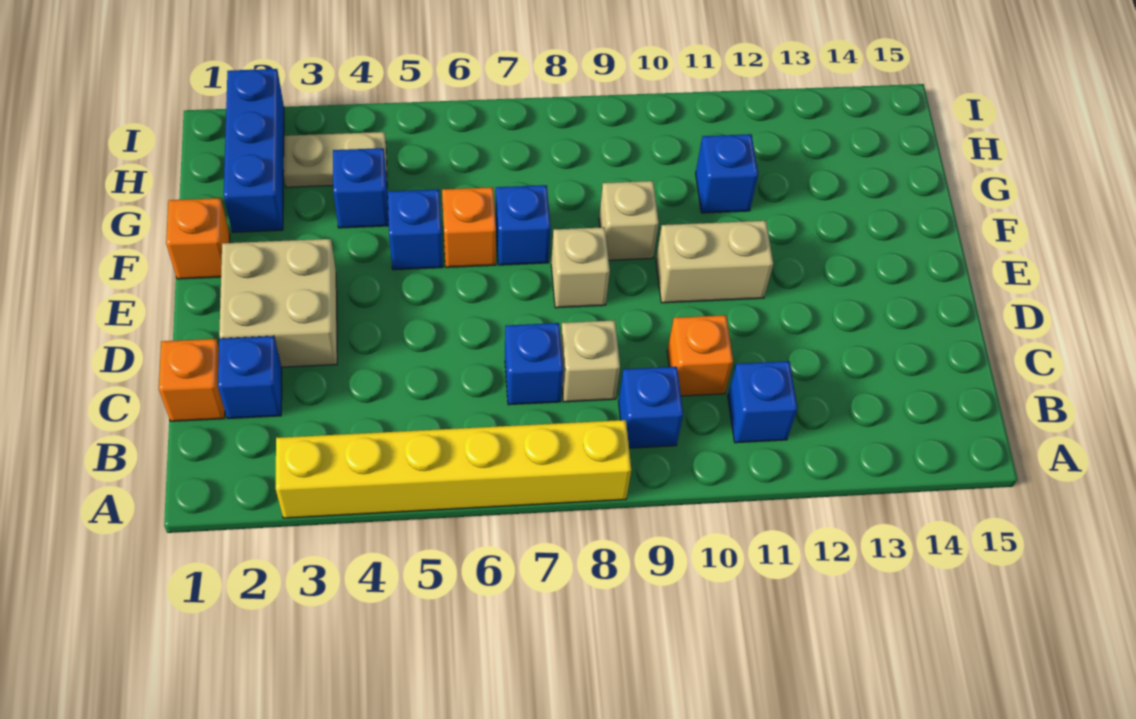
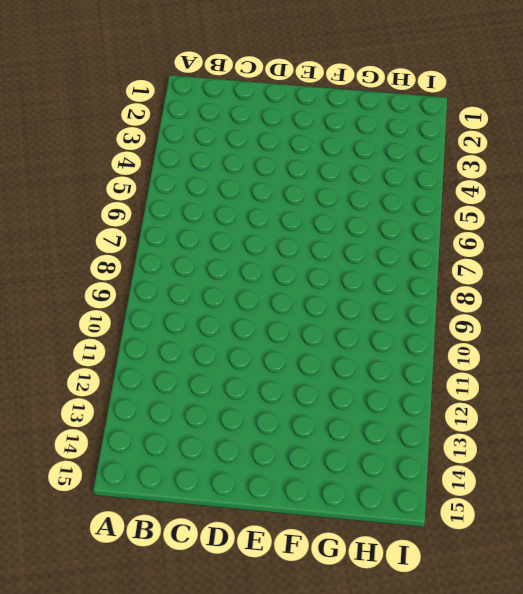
none -> yellow brick A3:A8 level 1
none -> blue brick B9 level 1
none -> blue brick B11 level 1

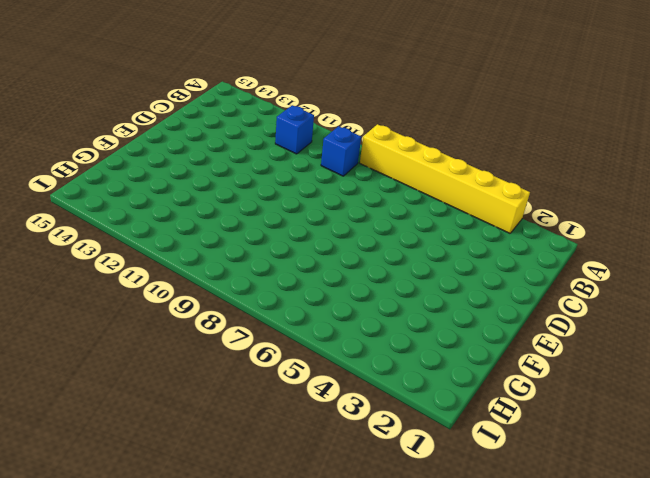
none -> orange brick C1 level 1
none -> blue brick C2 level 1
none -> blue brick C7 level 1

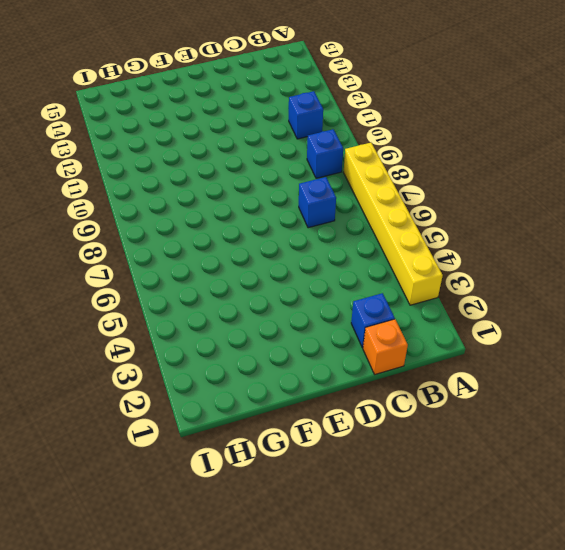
none -> tan brick C8 level 1
none -> orange brick C10 level 1
none -> tan brick D2:E3 level 1

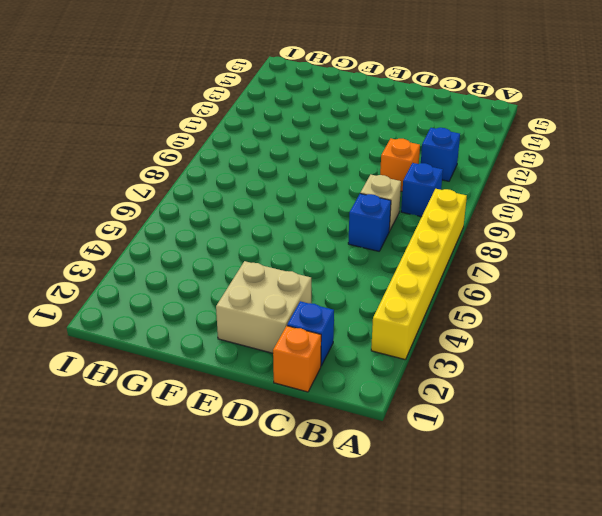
none -> tan brick E8 level 1
none -> tan brick E10:E11 level 1
none -> orange brick F1 level 1

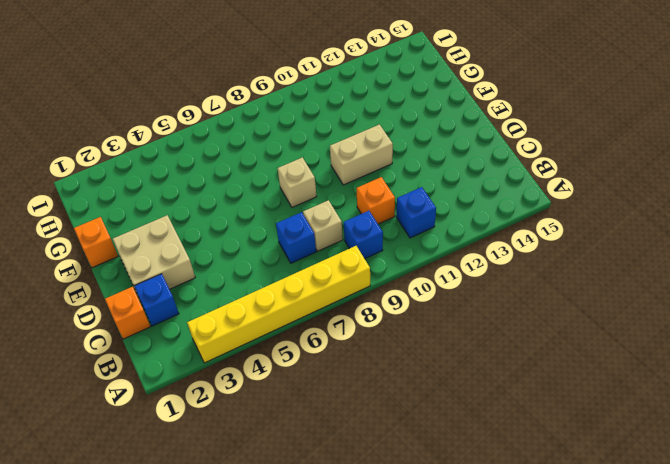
none -> blue brick F5 level 1
none -> orange brick F6 level 1
none -> blue brick F7 level 1

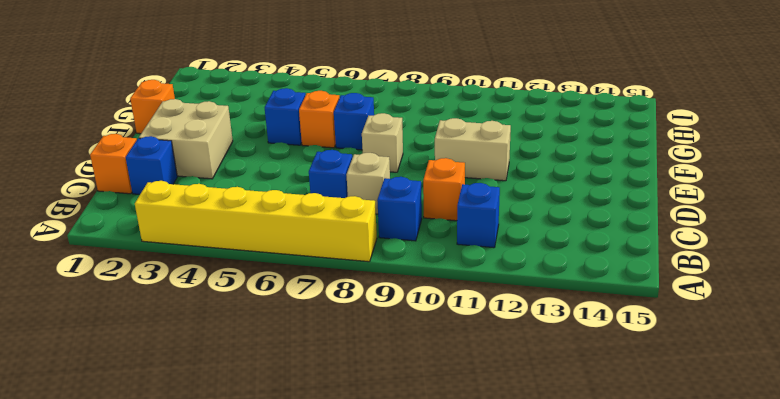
none -> tan brick F9 level 1
none -> blue brick G2:I2 level 1
none -> blue brick G4 level 1

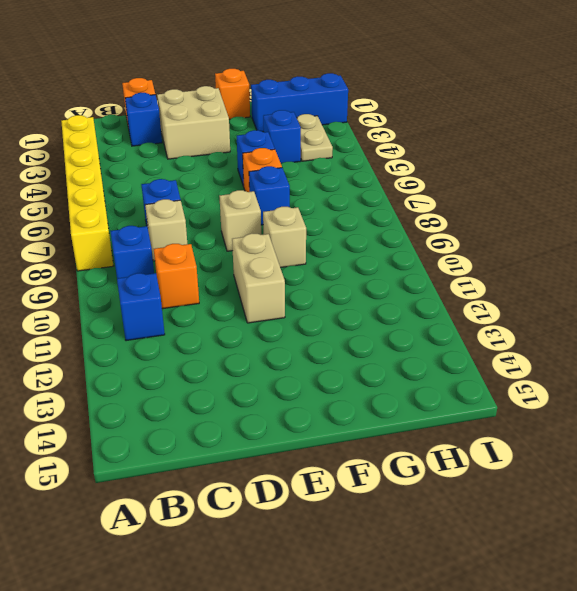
none -> blue brick G11 level 1

